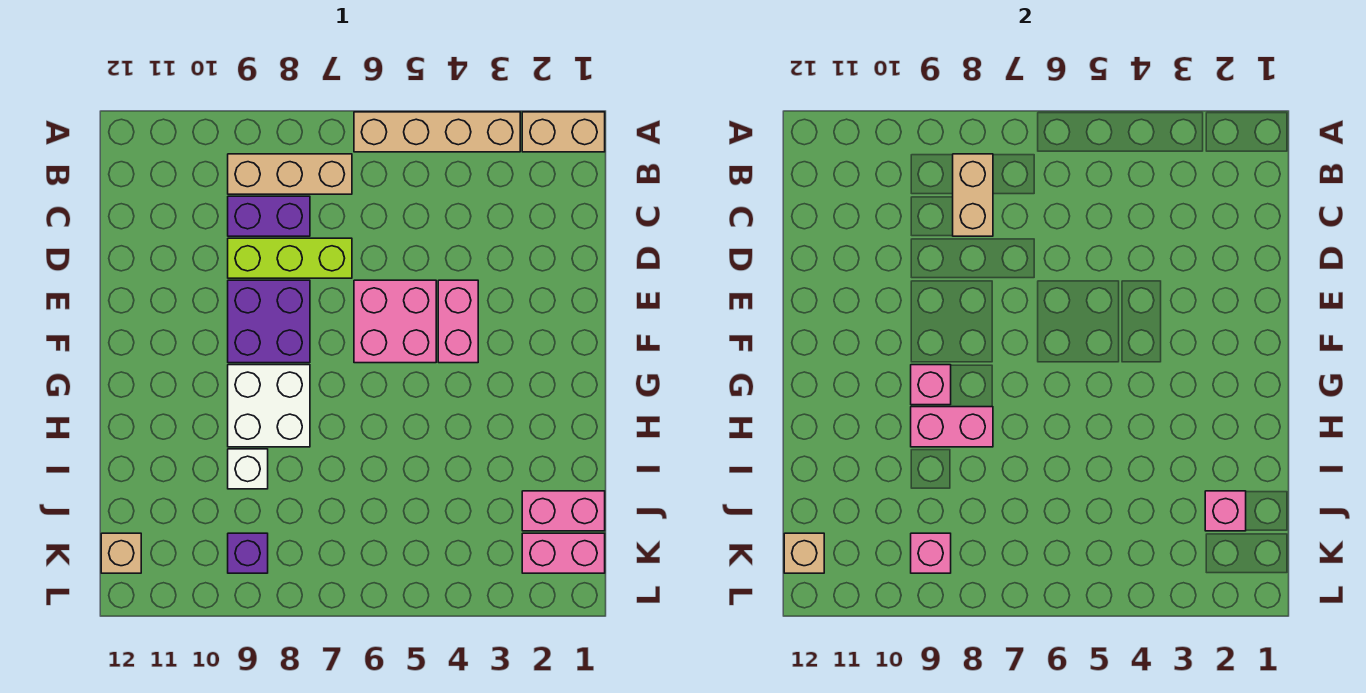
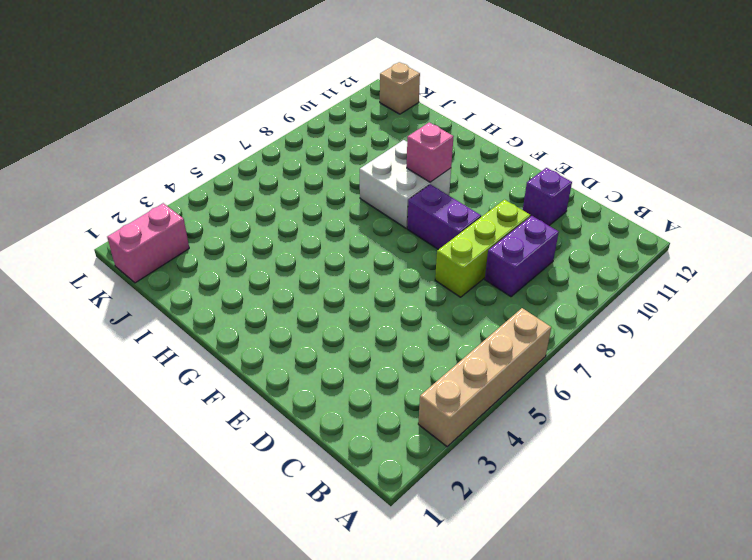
purple brick D11 level 1 -> purple brick K9 level 1
purple brick E8:F8 level 1 -> purple brick E8:F9 level 1
none -> tan brick A1:A2 level 1
none -> tan brick B7:B9 level 1
none -> pink brick E4:F4 level 1

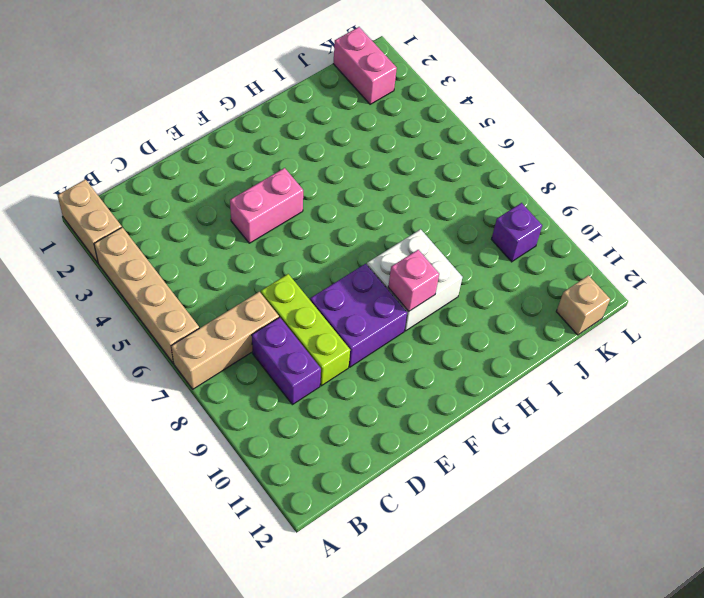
tan brick A7:C7 level 1 -> tan brick B7:B9 level 1
none -> pink brick E5:F6 level 1
none -> white brick I9 level 1
none -> pink brick J1:J2 level 1

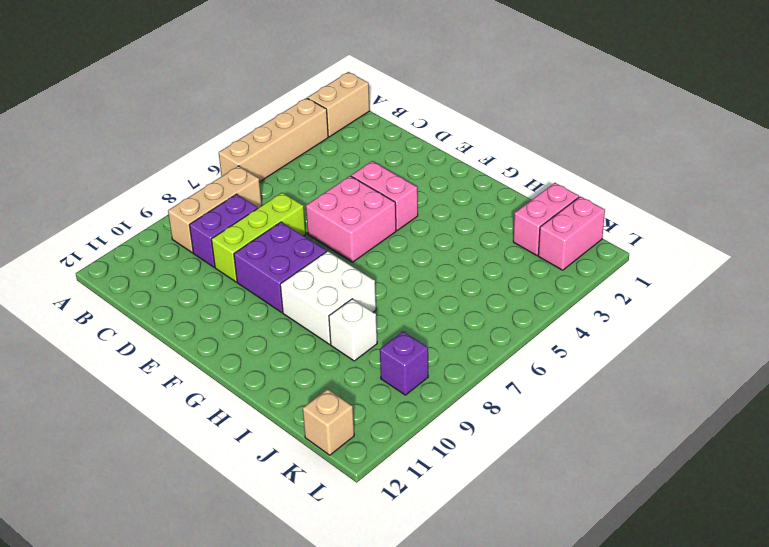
none -> tan brick B8:C8 level 2
none -> pink brick G9 level 2
none -> pink brick H8:H9 level 2

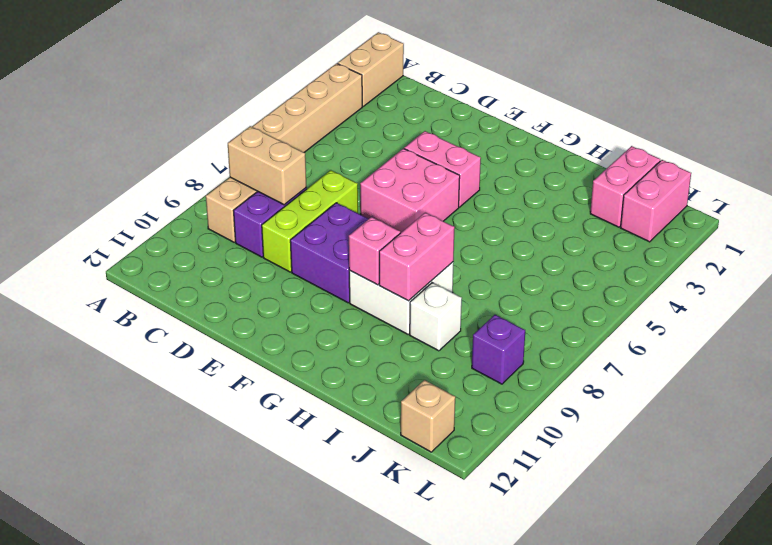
none -> pink brick J2 level 2
none -> pink brick K9 level 2
none -> tan brick K12 level 2

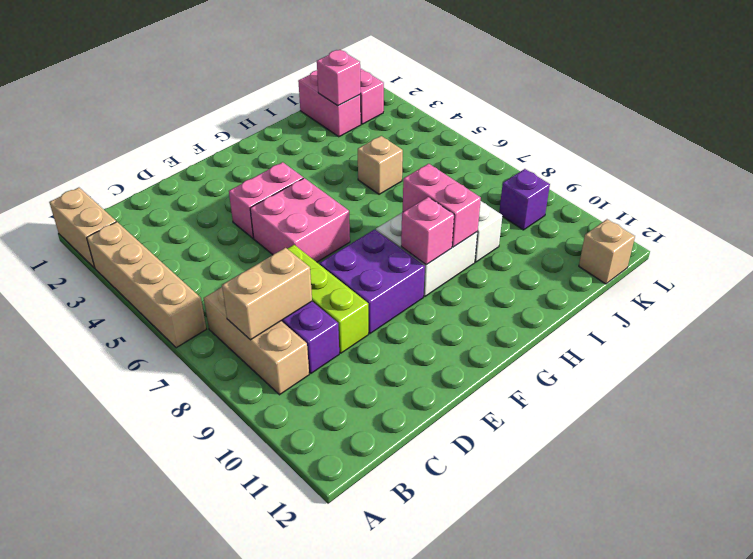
tan brick I5 level 1 -> tan brick K12 level 2
none -> pink brick K9 level 2

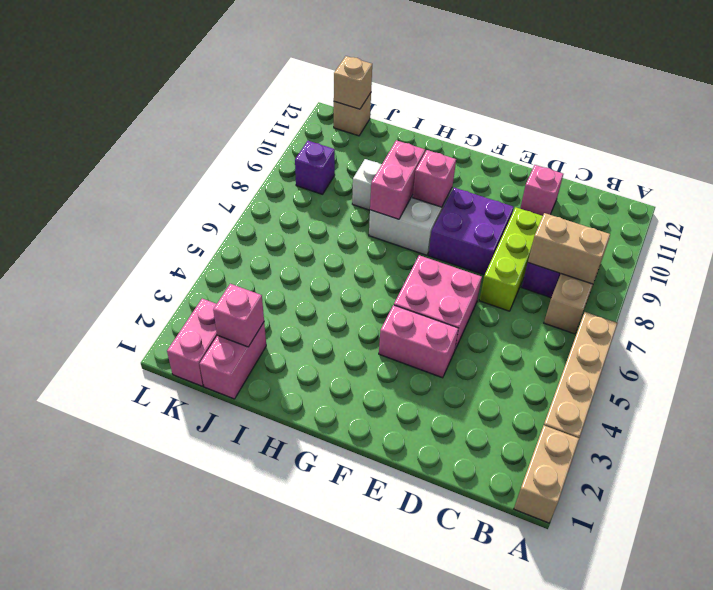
pink brick D11 level 1 -> pink brick K9 level 2

